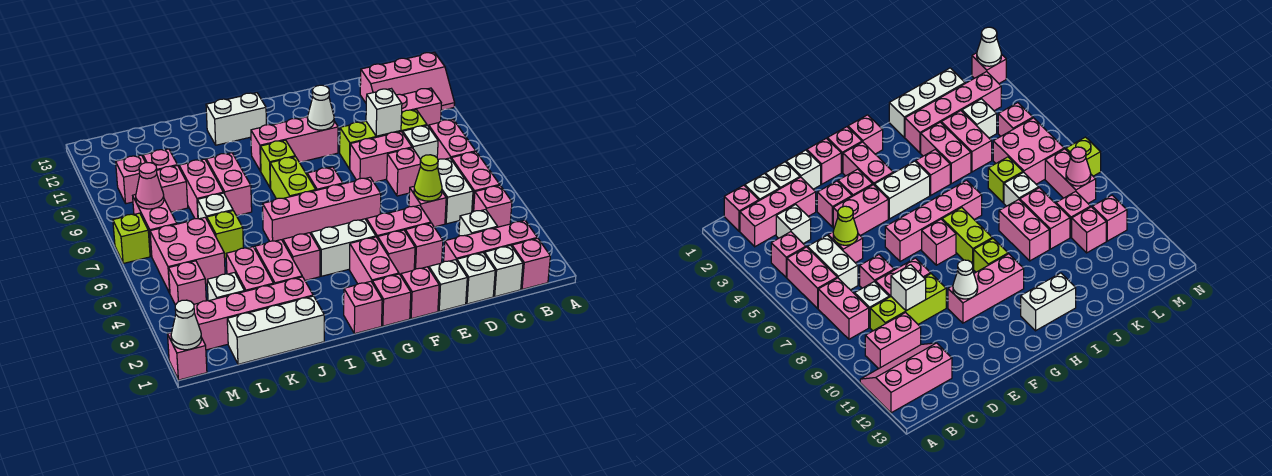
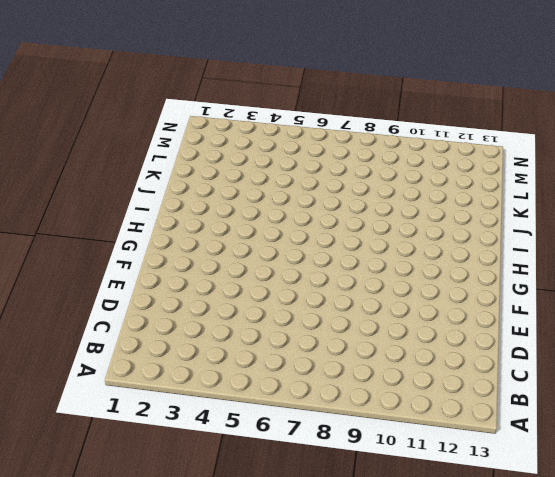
none -> pink slope A11:C12 level 1 top 12
none -> pink brick B1 level 1
none -> pink brick B2:D2 level 1
none -> pink brick B4 level 1

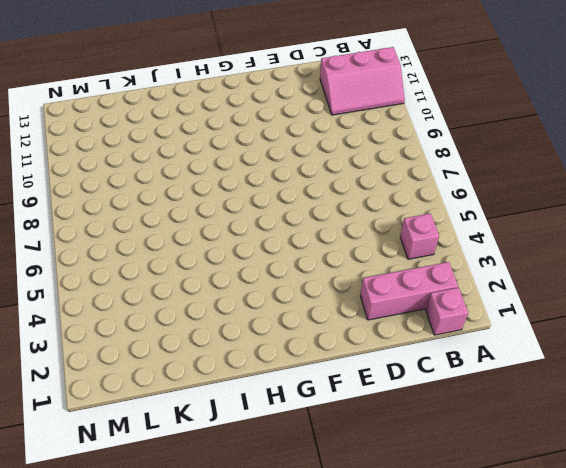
none -> pink brick B5:B6 level 1
none -> pink brick B7:B8 level 1
none -> pink brick B10:C10 level 1
none -> white brick C1 level 1

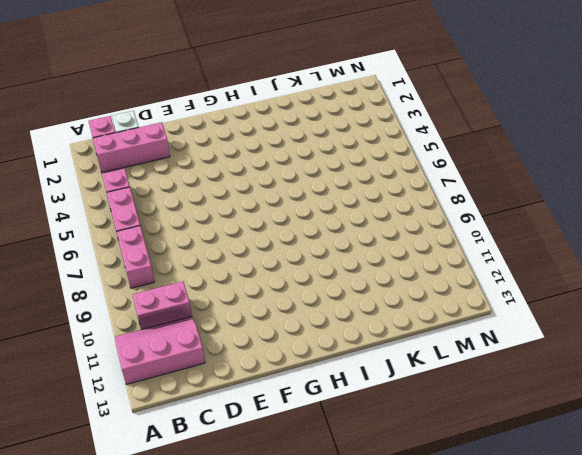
none -> white brick C3 level 1
none -> white brick C5:C6 level 1
none -> white brick C8 level 1
none -> lime brick C9:E9 level 1

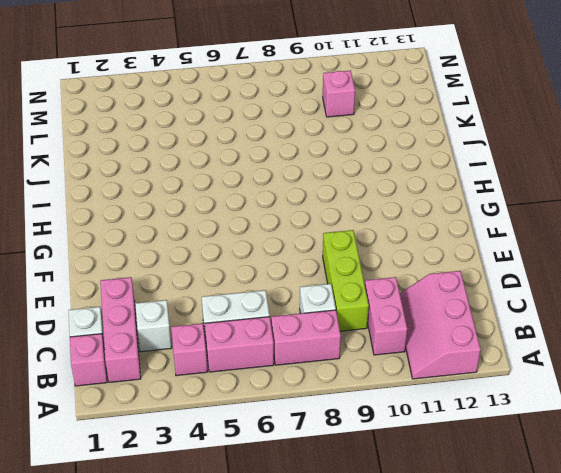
none -> white brick D1 level 1
none -> pink brick D5 level 1
none -> pink brick D7 level 1
none -> pink brick D8:E8 level 1

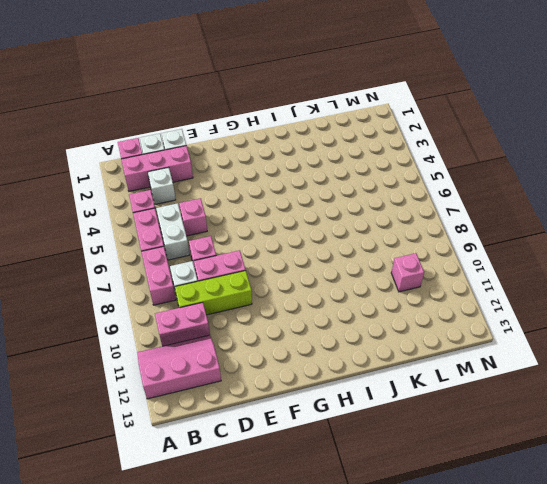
none -> white brick E1 level 1
none -> pink brick E3 level 1
none -> pink brick E4:F4 level 1
none -> pink brick F1 level 1

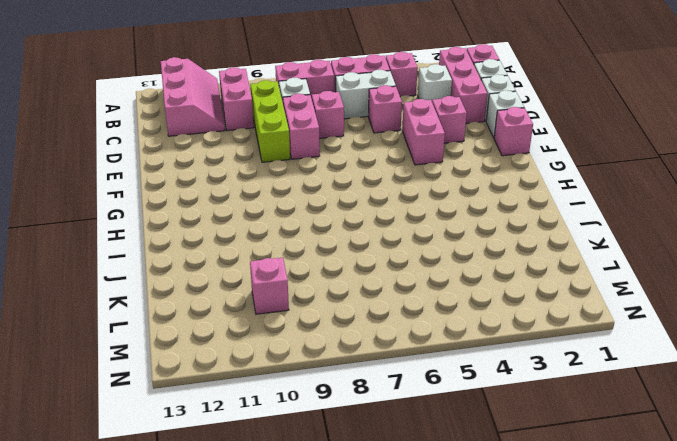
none -> pink brick F3 level 1
none -> pink brick F6:I6 level 1
none -> pink brick F10:H10 level 1
none -> pink brick G1 level 1

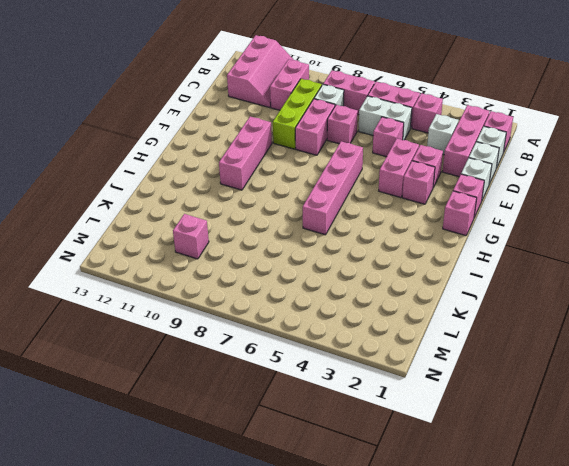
none -> pink brick G2:G3 level 1
none -> white brick G4:H4 level 1
none -> pink brick G7 level 1
none -> pink brick H1 level 1

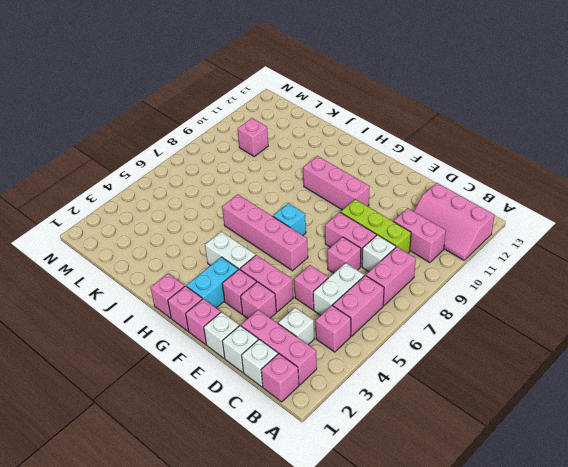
cyan brick G2:G3 level 1 -> pink brick G2:G3 level 1
cyan brick G7 level 1 -> pink brick G7 level 1
none -> lime brick H7:H8 level 1
none -> lime brick H9 level 1
none -> white brick H12:I12 level 1
none -> pink brick I4 level 1

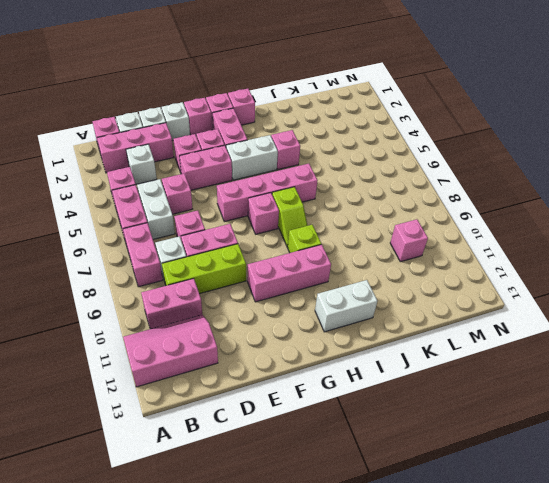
lime slope H7:H8 level 1 top 7 -> lime brick H7:H8 level 1
none -> white brick J1:L1 level 1
none -> pink brick J2:M2 level 1
none -> pink brick J3:J4 level 1
none -> pink brick J8:J9 level 1

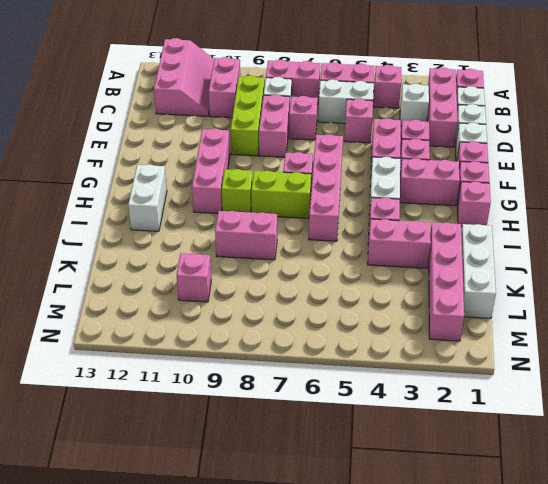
none -> pink brick K3:K4 level 1
none -> lime brick K6 level 1
none -> white brick K7 level 1
none -> pink brick K8:K9 level 1

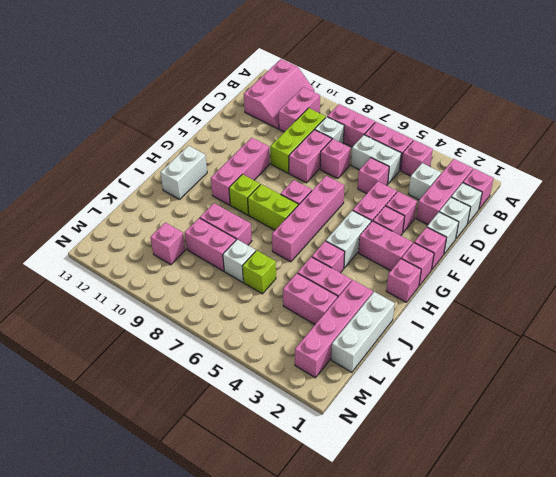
none -> white brick L3 level 1
none -> pink brick L5:M6 level 1
none -> pink brick L9 level 1
none -> pink brick M4 level 1

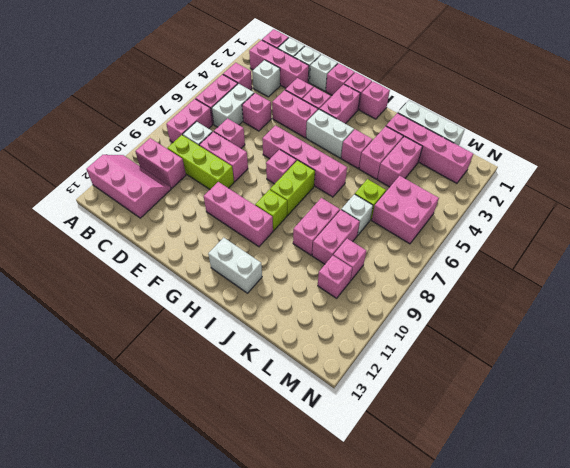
none -> white brick L3 level 1
none -> pink brick M4 level 1
none -> pink brick M7:M8 level 1
none -> pink brick M10 level 1

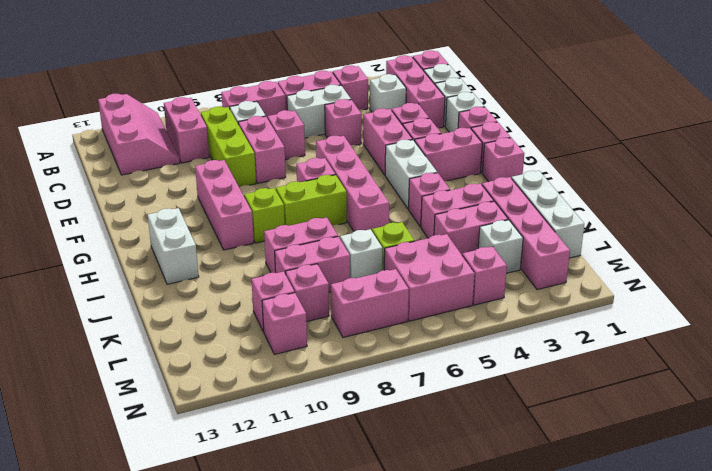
none -> pink brick N1 level 1
none -> lime brick N7 level 1
none -> lime cone D5 level 2
none -> white brick D9 level 2

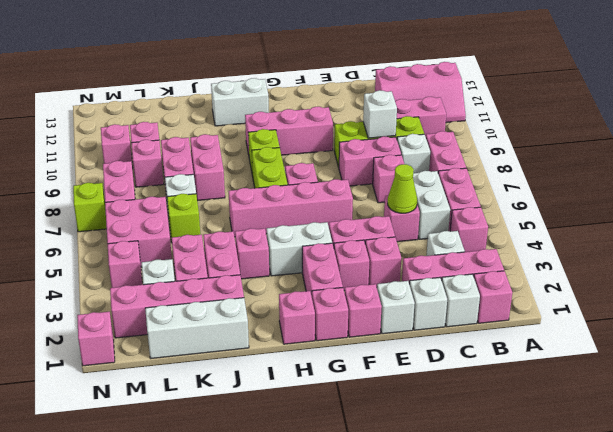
none -> white cone F10 level 2
none -> pink cone M8 level 2
none -> white cone N1 level 2

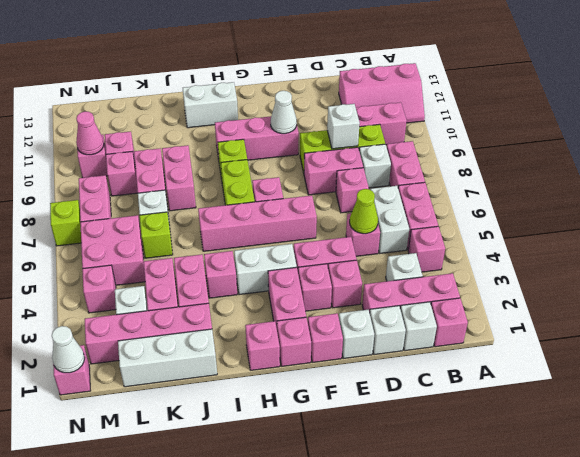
pink cone M10 level 2 -> pink cone M8 level 2

